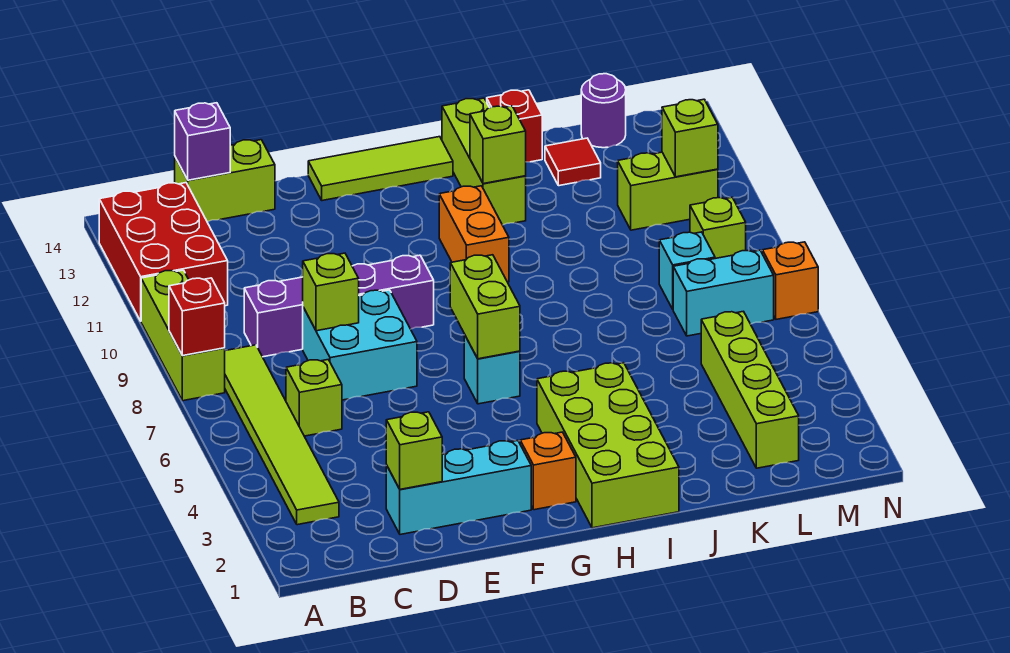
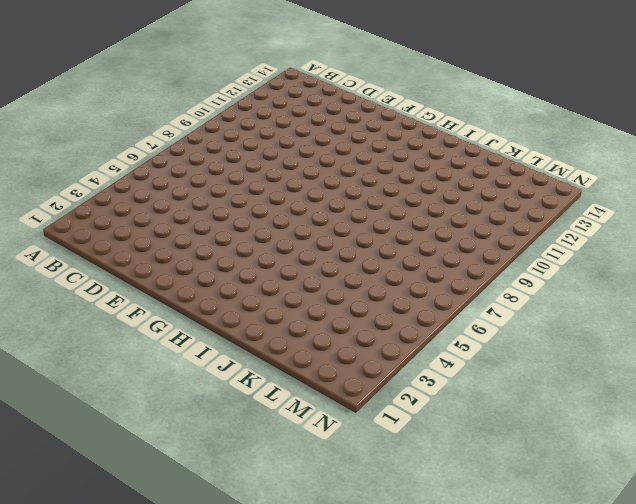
none -> lime brick A8:A10 level 1
none -> red brick A11:B13 level 1
none -> lime tile B3:B8 level 1
none -> lime brick C6 level 1

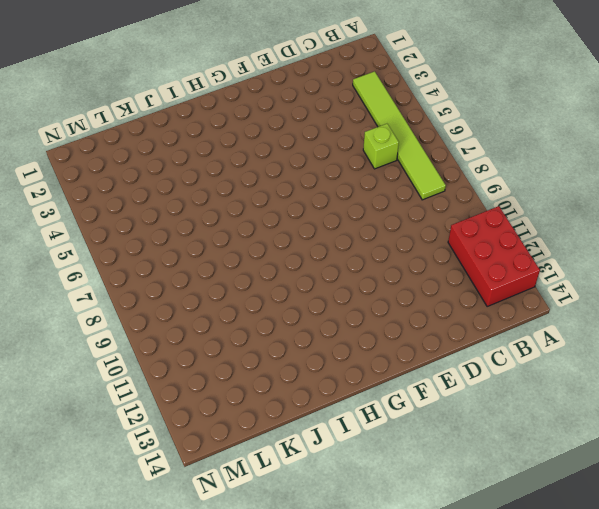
none -> lime brick A8:A10 level 1
none -> purple brick C9:F9 level 1
none -> lime brick C14:D14 level 1
none -> cyan brick D2:F2 level 1

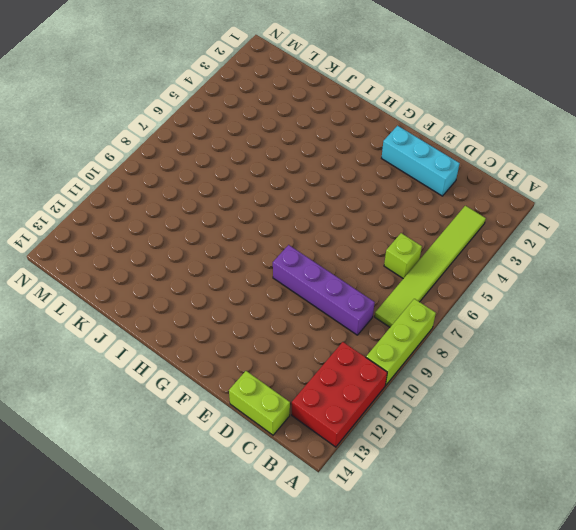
none -> cyan brick D7:E8 level 1
none -> lime tile F14:H14 level 1
none -> orange brick G2 level 1
none -> cyan brick G6 level 1

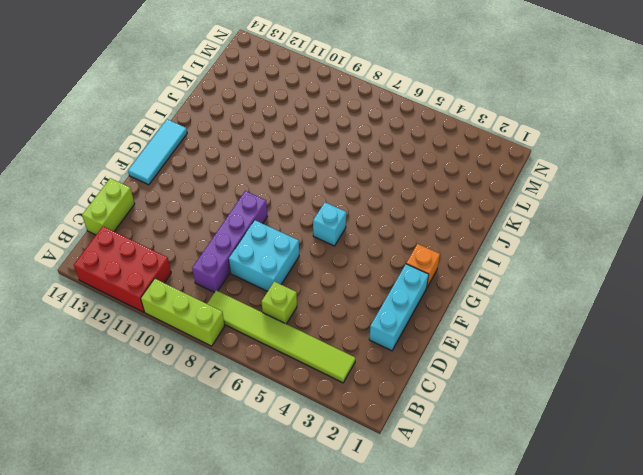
cyan tile F14:H14 level 1 -> lime tile F14:H14 level 1
none -> lime brick H1:I4 level 1
none -> orange brick H10:H11 level 1
none -> lime brick I12:I14 level 1
none -> red brick J14 level 1

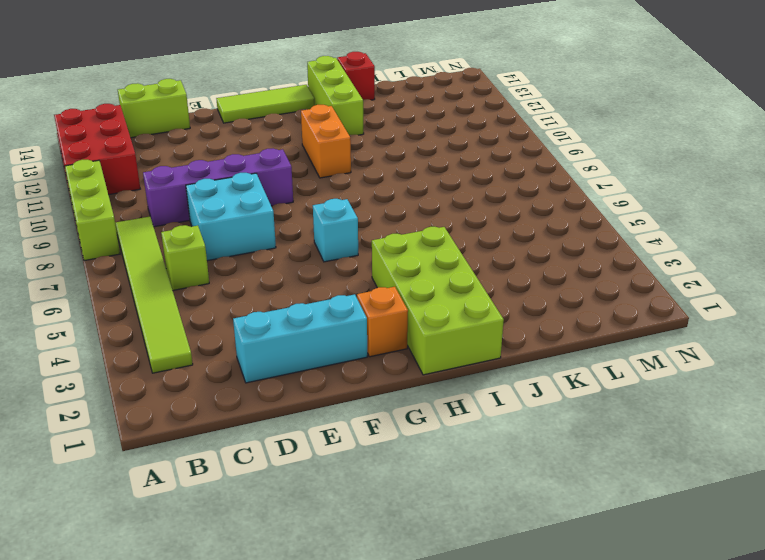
none -> red tile K13 level 1
none -> lime brick L2:L5 level 1
none -> cyan brick L7:M7 level 1
none -> cyan brick L8 level 1

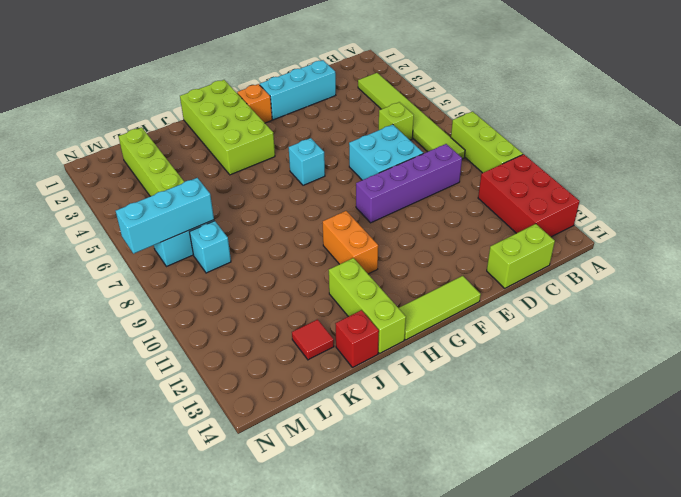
cyan brick L7:N7 level 2 -> none
none -> lime brick L11:M11 level 1
none -> purple round brick L14 level 1
none -> lime brick M9 level 1
none -> orange brick N7 level 1

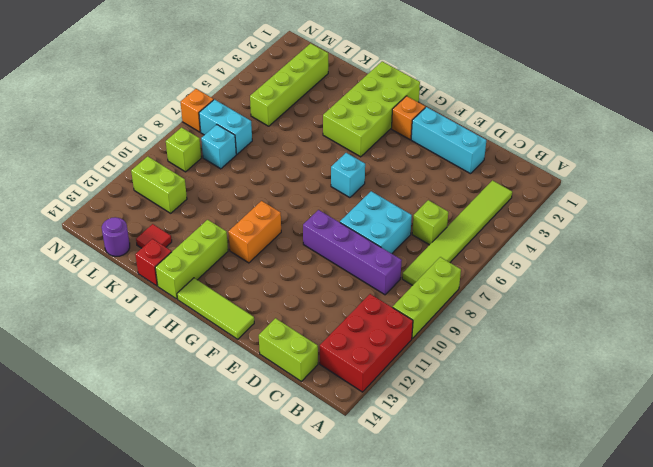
none -> red brick A8 level 2
none -> purple brick C14 level 2
none -> lime brick D2 level 2
none -> lime brick D8 level 2

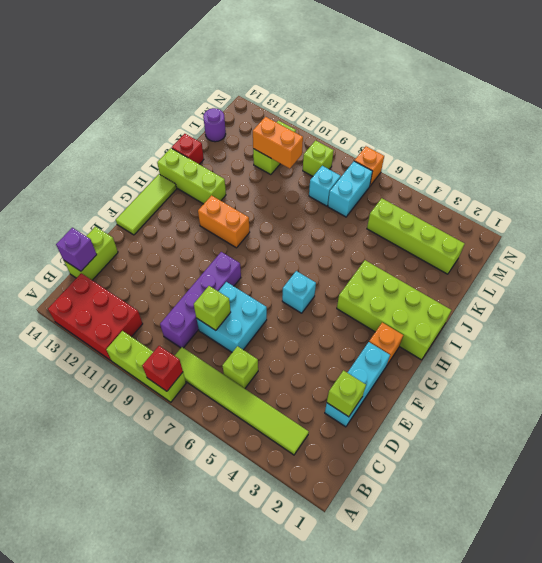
orange brick L10:L11 level 2 -> none
none -> red tile K13 level 1
none -> lime brick G6:G7 level 2
none -> lime brick I12 level 2
none -> lime brick M11 level 2

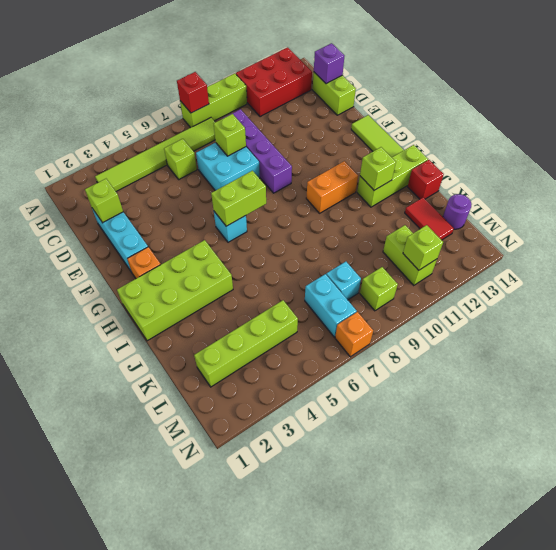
red tile K13:L13 level 1 -> red tile K13 level 1

